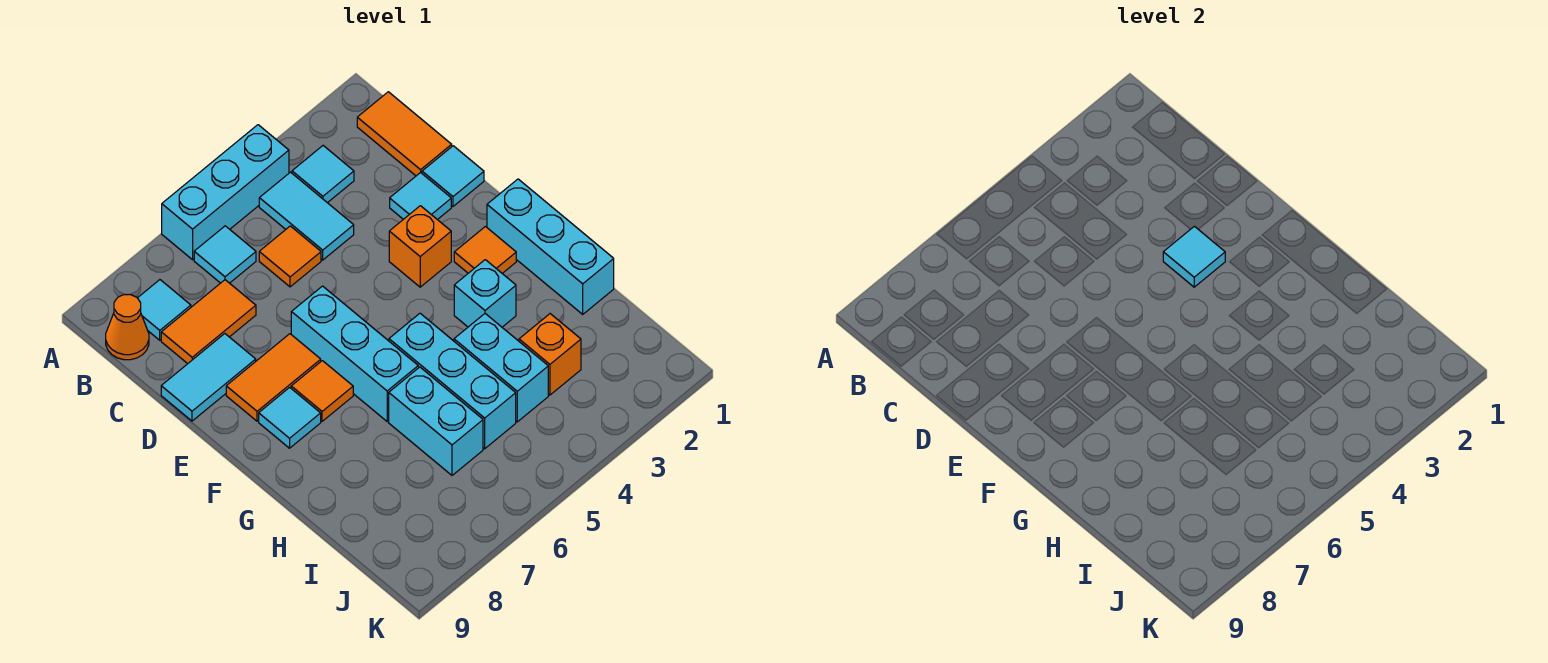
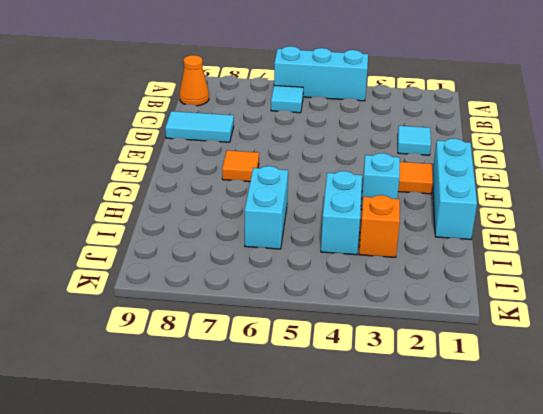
none -> orange tile B1:C1 level 1
none -> cyan tile B3 level 1
none -> cyan tile B4:C4 level 1

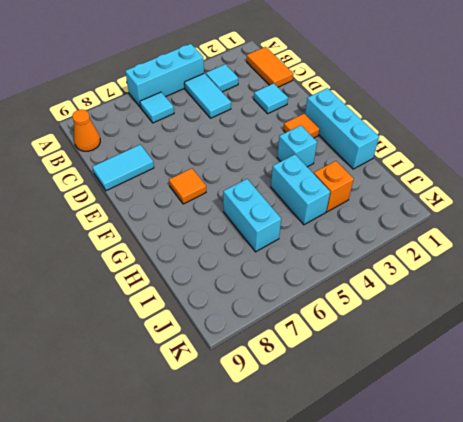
none -> cyan tile B8 level 1
none -> orange tile C5 level 1
none -> orange tile C7:C8 level 1

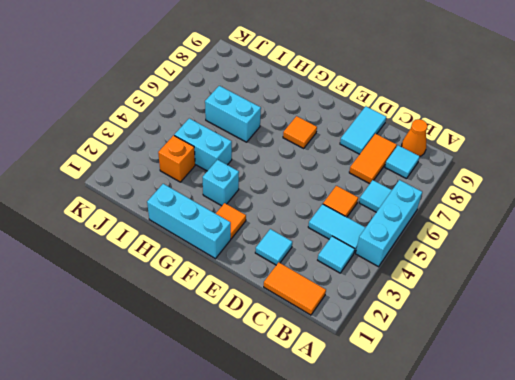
none -> cyan tile D1 level 1
none -> orange brick E3 level 1
none -> cyan brick E6:G6 level 1

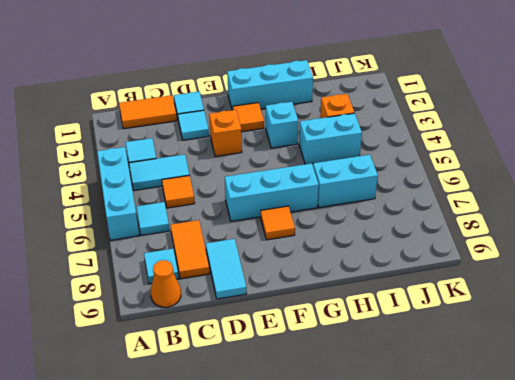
none -> orange tile E7:E8 level 1
none -> cyan tile F8 level 1
none -> cyan brick G5:I5 level 1

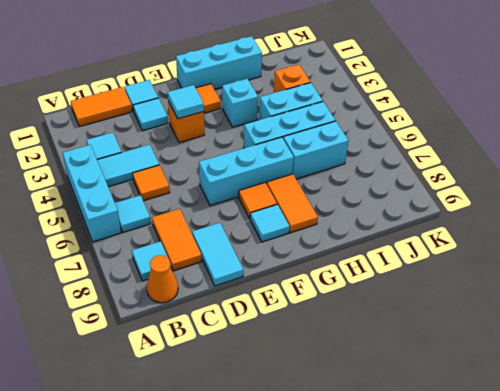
orange tile G7:G8 level 1 -> orange tile E7:E8 level 1

